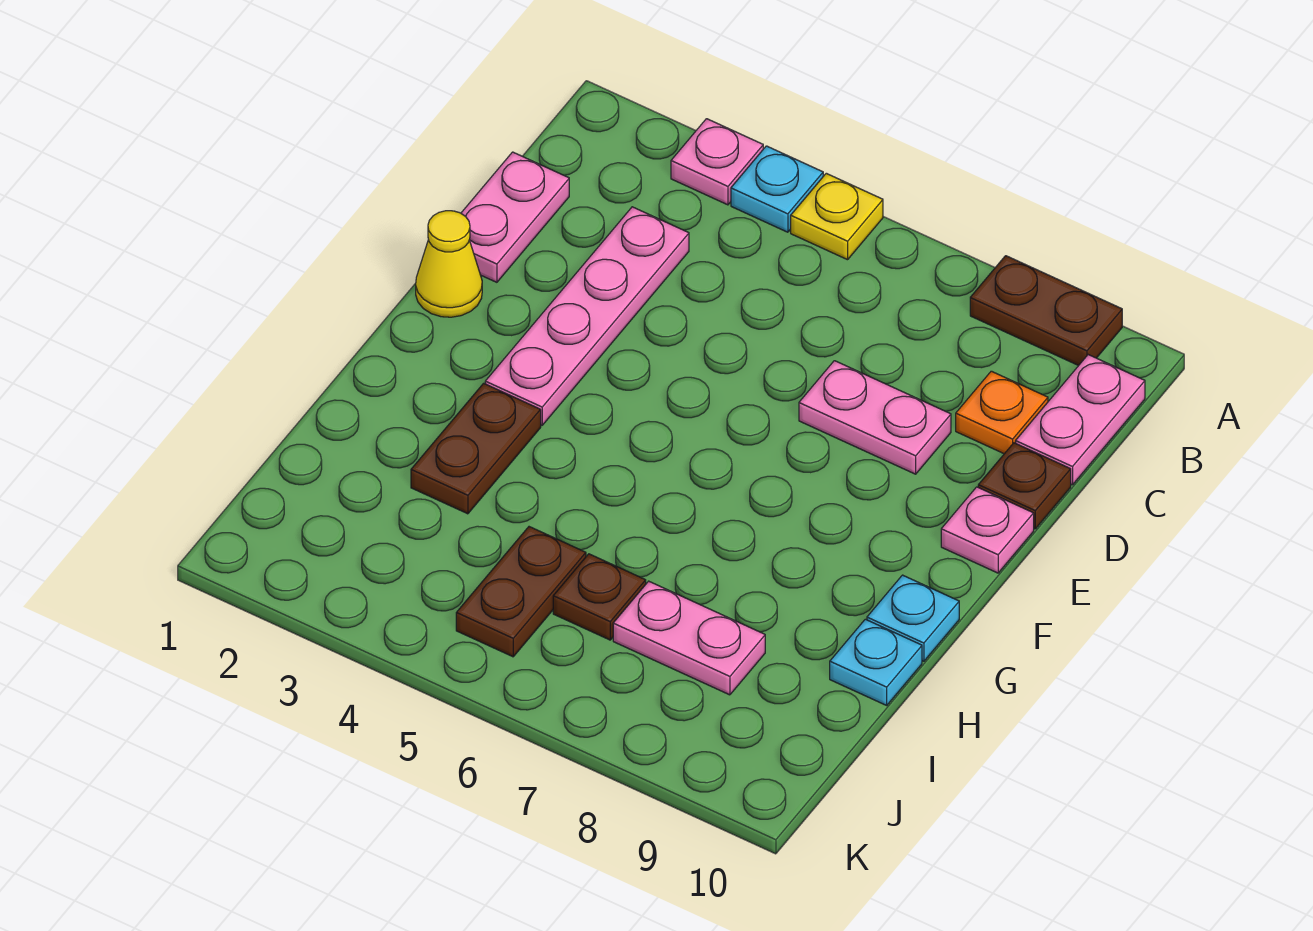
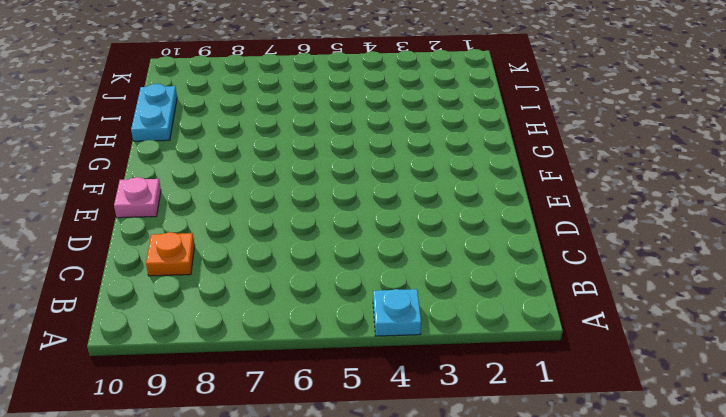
cyan plate H10:I10 level 1 -> cyan plate H10 level 1
none -> pink plate A3 level 1
none -> yellow plate A5 level 1
none -> brown plate A8:A9 level 1

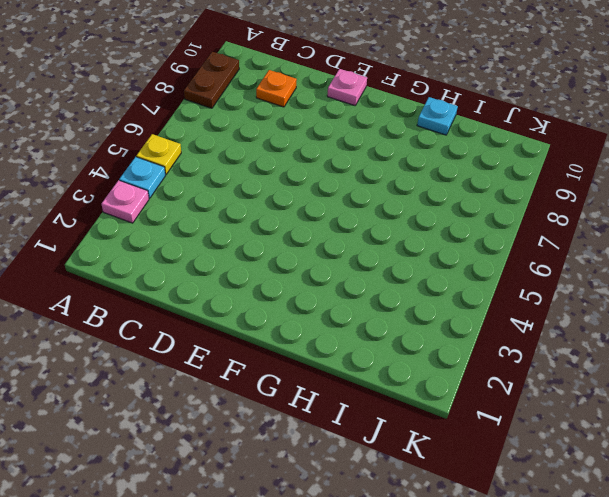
none -> pink plate B10:C10 level 1
none -> pink plate C1:D1 level 1
none -> pink plate C3:F3 level 1

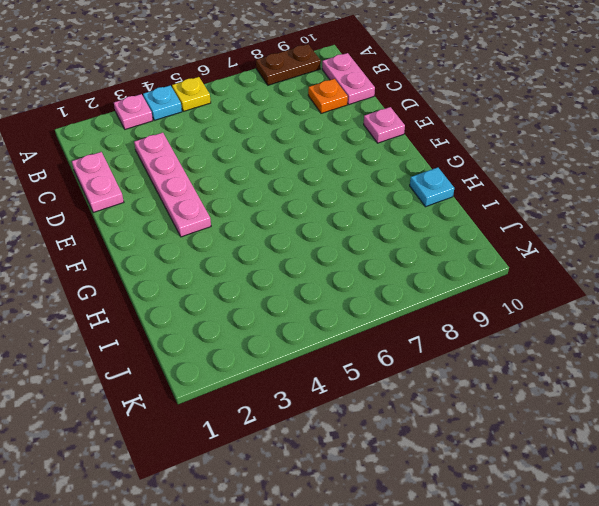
none -> pink plate D7:D8 level 1
none -> brown plate D10 level 1
none -> yellow cone E1 level 1

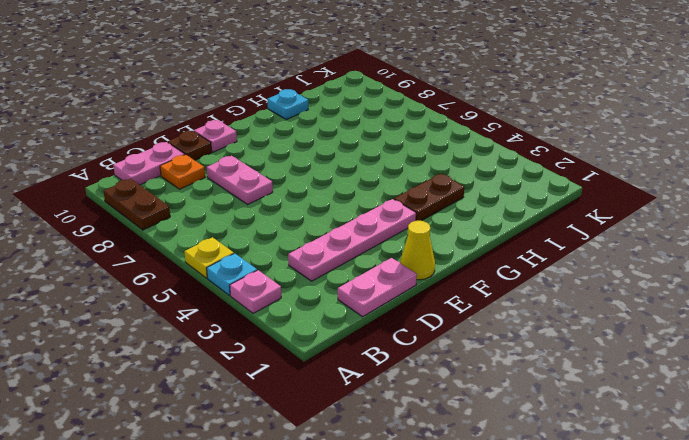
none -> cyan plate G10 level 1
none -> brown plate I5:J5 level 1
none -> brown plate I6 level 1

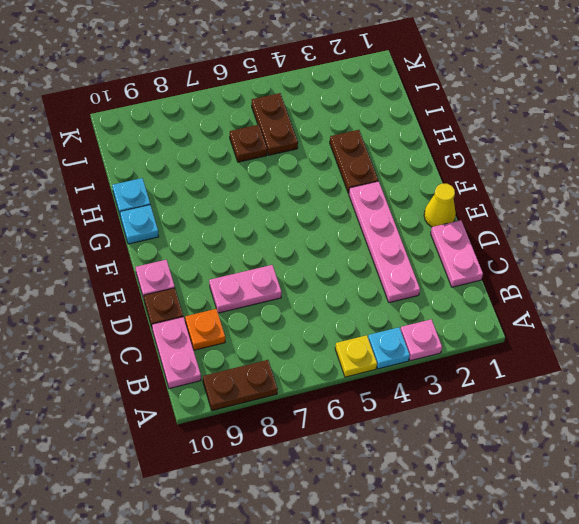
none -> pink plate I7:I8 level 1

